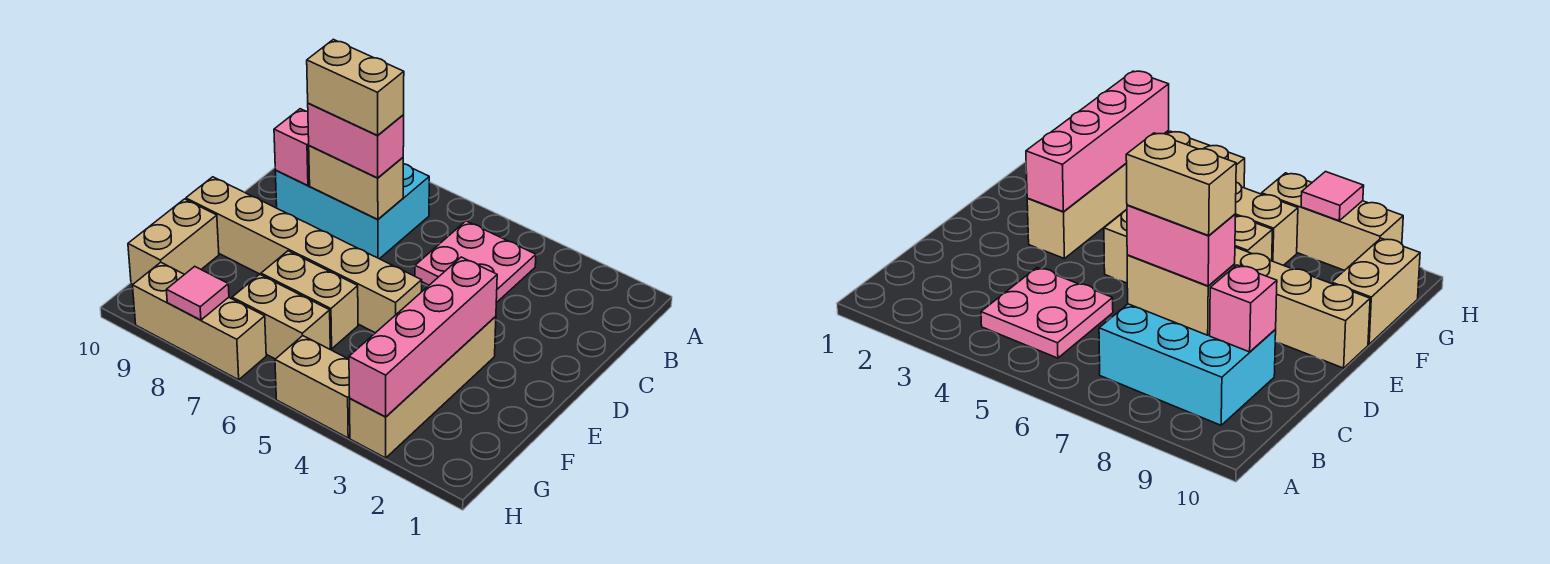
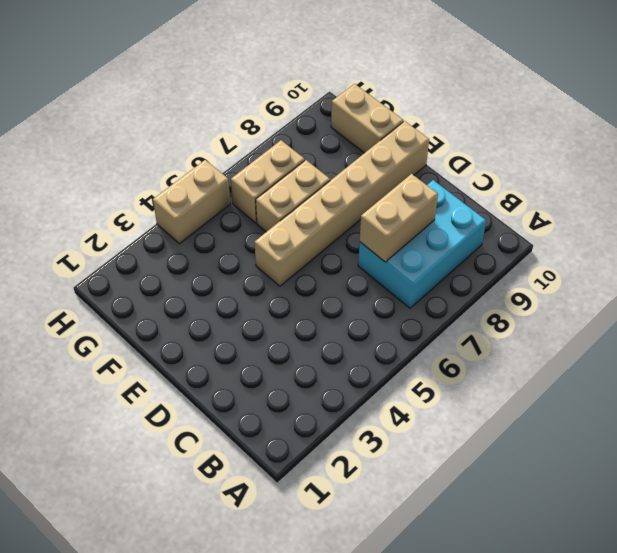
none -> pink plate B4:C5 level 1
none -> tan brick E3:H3 level 1
none -> tan brick H7:H9 level 1

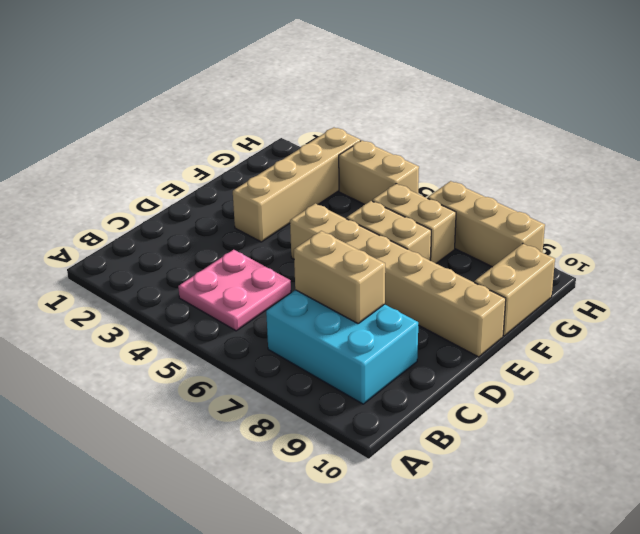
none -> pink brick C9 level 2
none -> pink brick E3:H3 level 2
none -> pink tile H8 level 2

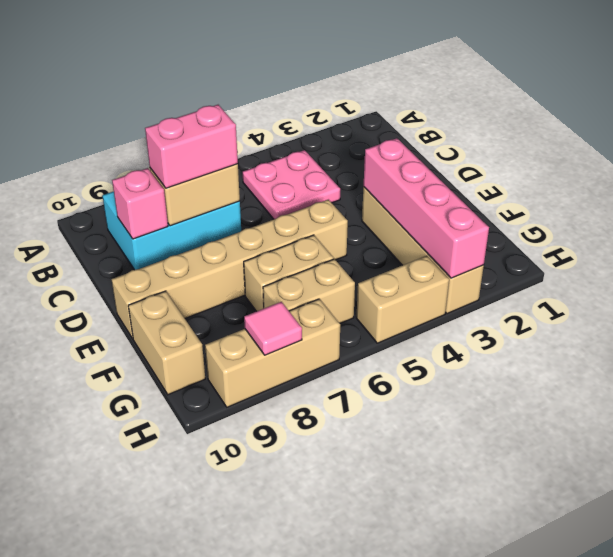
none -> tan brick C7:C8 level 4

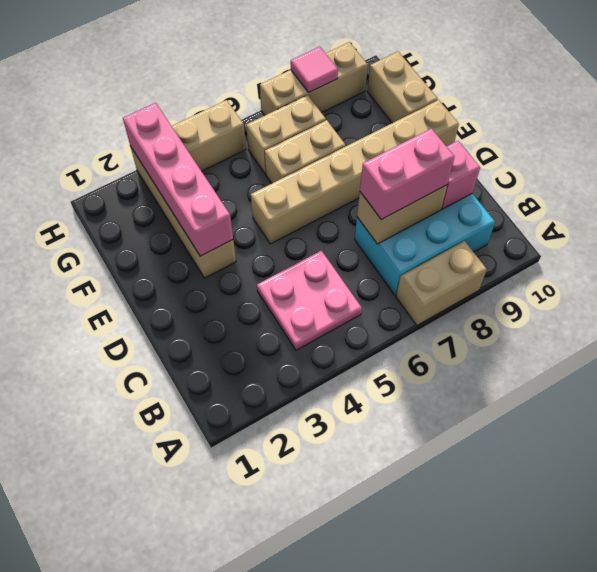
tan brick A7:A8 level 1 -> tan brick C7:C8 level 4

